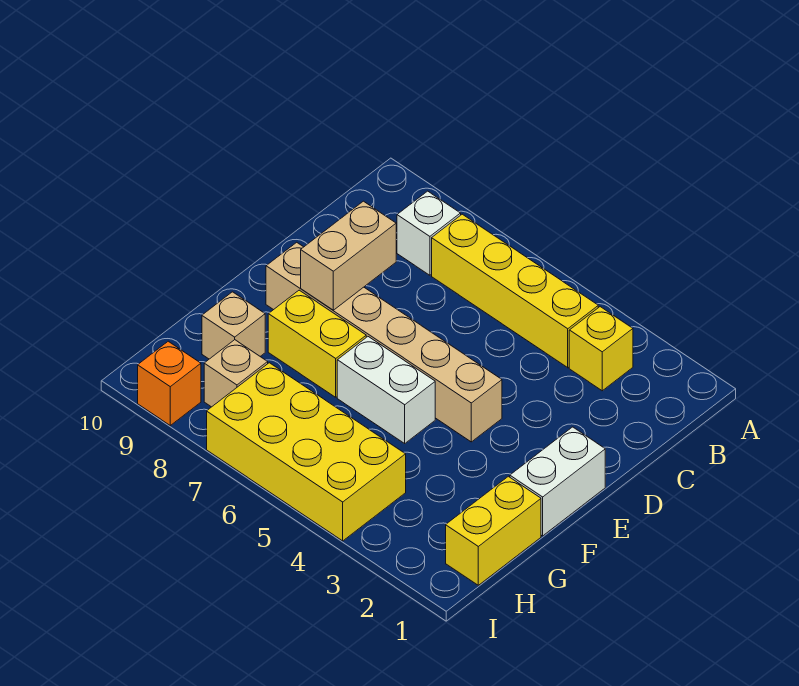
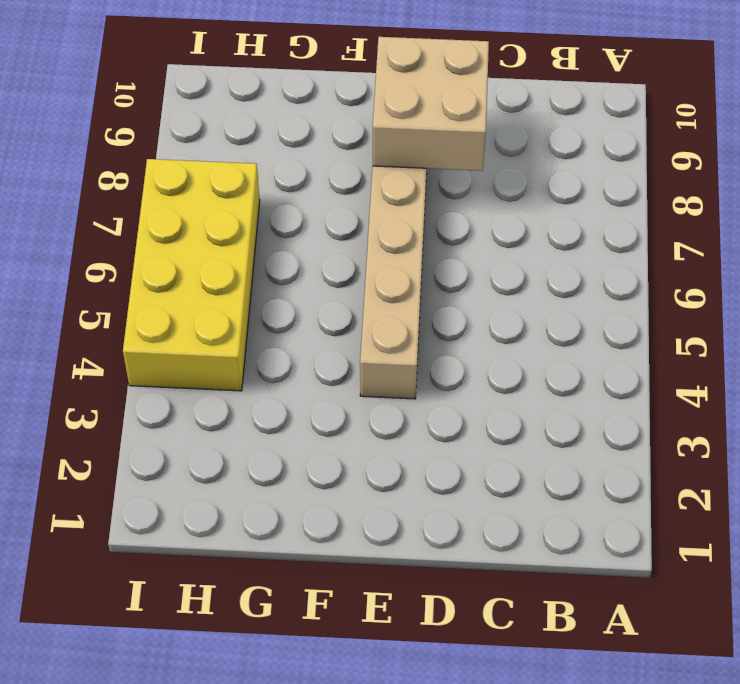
tan brick D8:E9 level 2 -> tan brick D8:E8 level 2
none -> yellow brick B3 level 1
none -> yellow brick B4:B7 level 1
none -> white brick B8 level 1

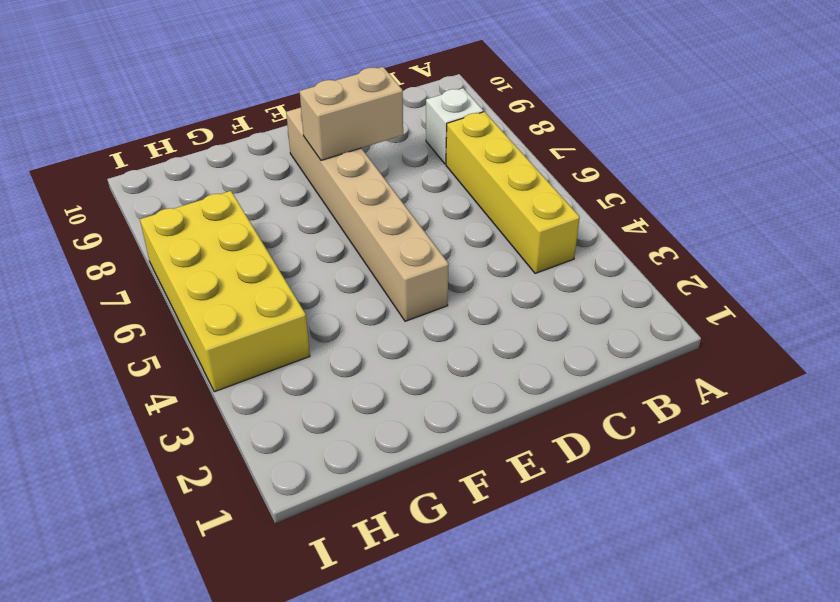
none -> yellow brick B3 level 1
none -> white brick E1:F1 level 1
none -> white brick F5:F6 level 1

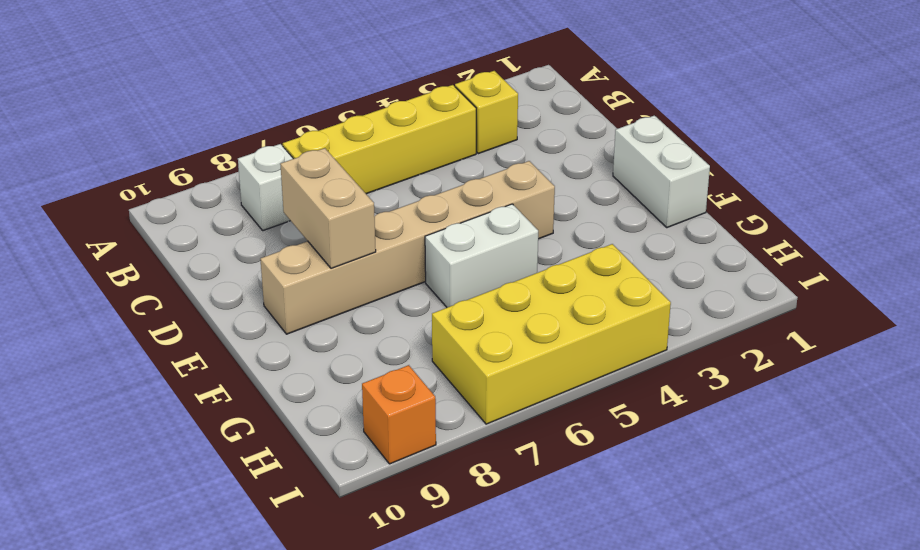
none -> yellow brick F7:F8 level 1
none -> yellow brick G1:H1 level 1
none -> tan brick G9 level 1

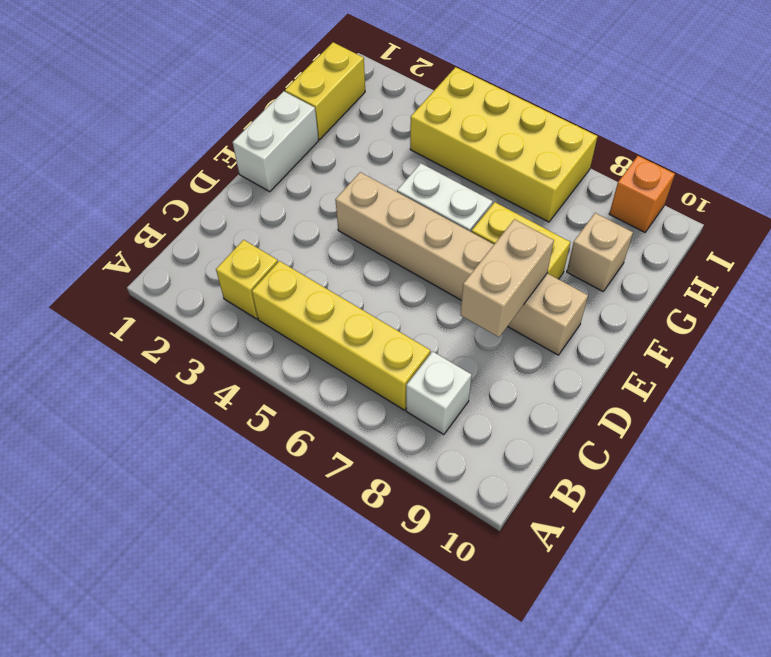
none -> tan brick H8 level 1

